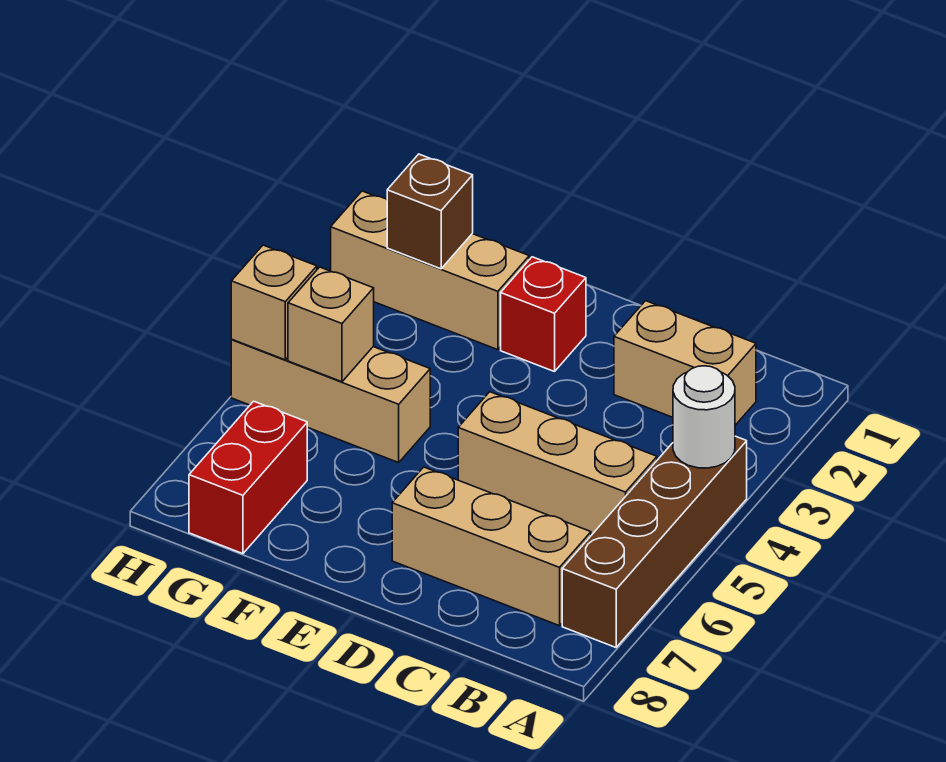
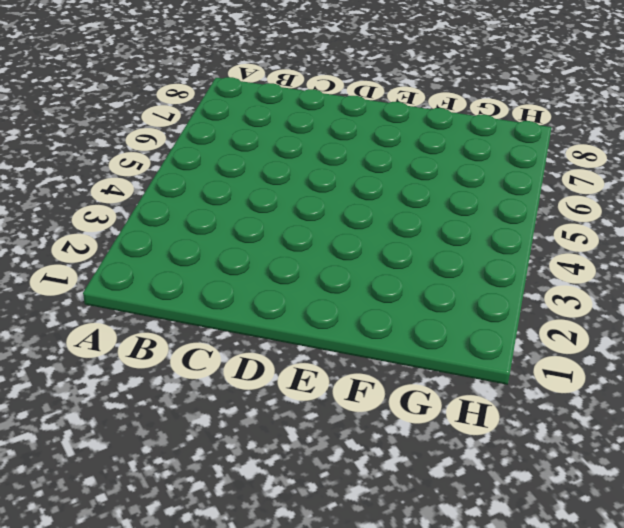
none -> brown brick A4:A7 level 1
none -> tan brick B2:C2 level 1
none -> tan brick B5:D5 level 1

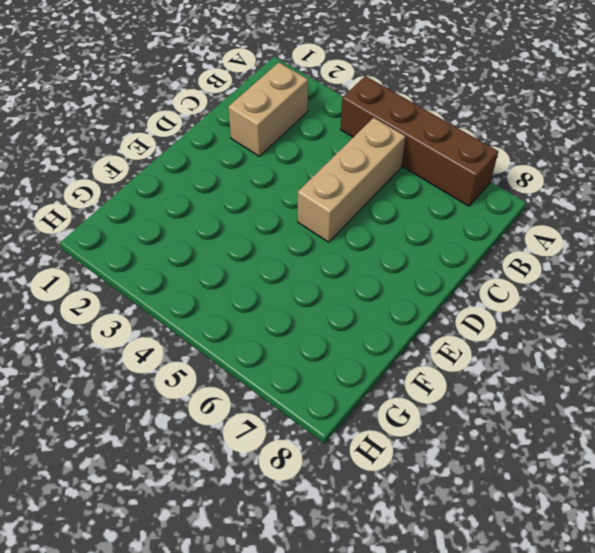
none -> tan brick B7:D7 level 1
none -> red brick E2 level 1
none -> tan brick F2:H2 level 1

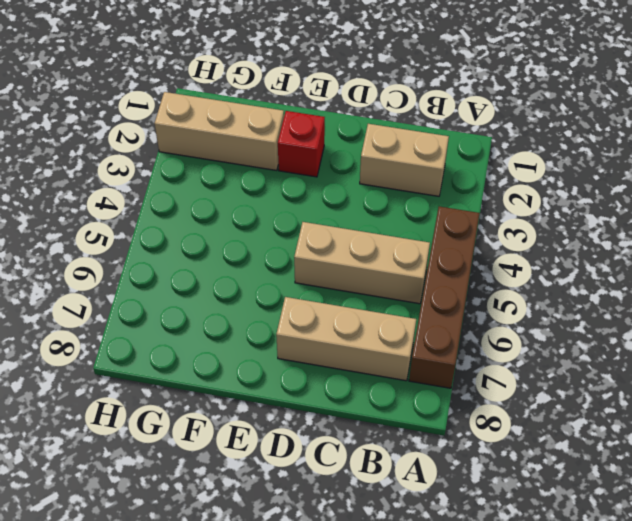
none -> tan brick F5:H5 level 1
none -> red brick G7:G8 level 1
none -> white round brick A4 level 2

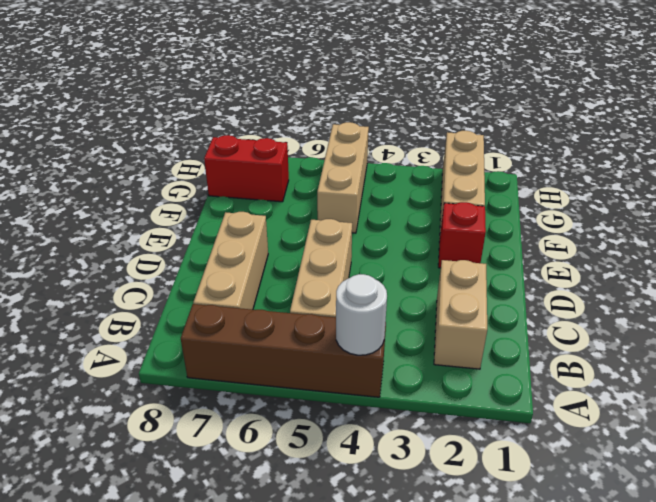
none -> brown brick G2 level 2
none -> tan brick G5 level 2
none -> tan brick H5 level 2

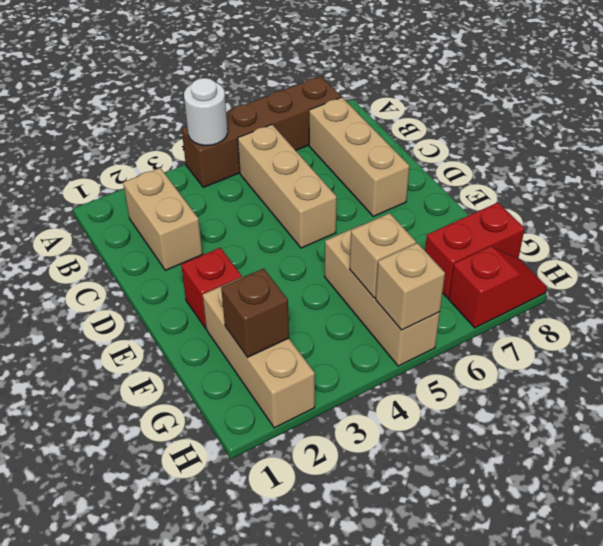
red slope H7:H8 level 1 top 7 -> none

